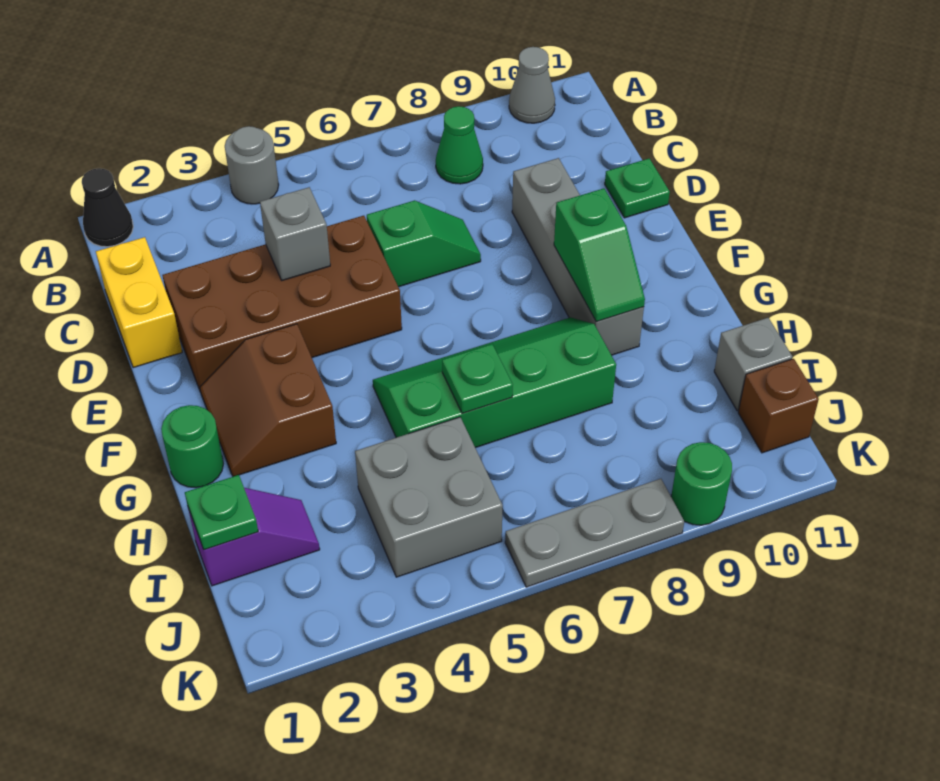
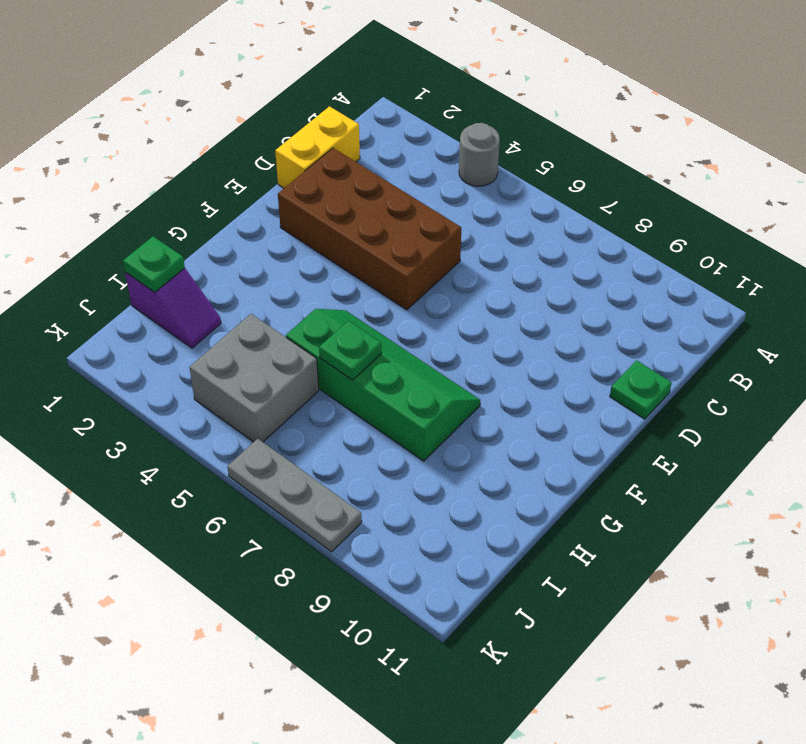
none -> black cone A1 level 1
none -> grey cone A10 level 1
none -> green cone B8 level 1

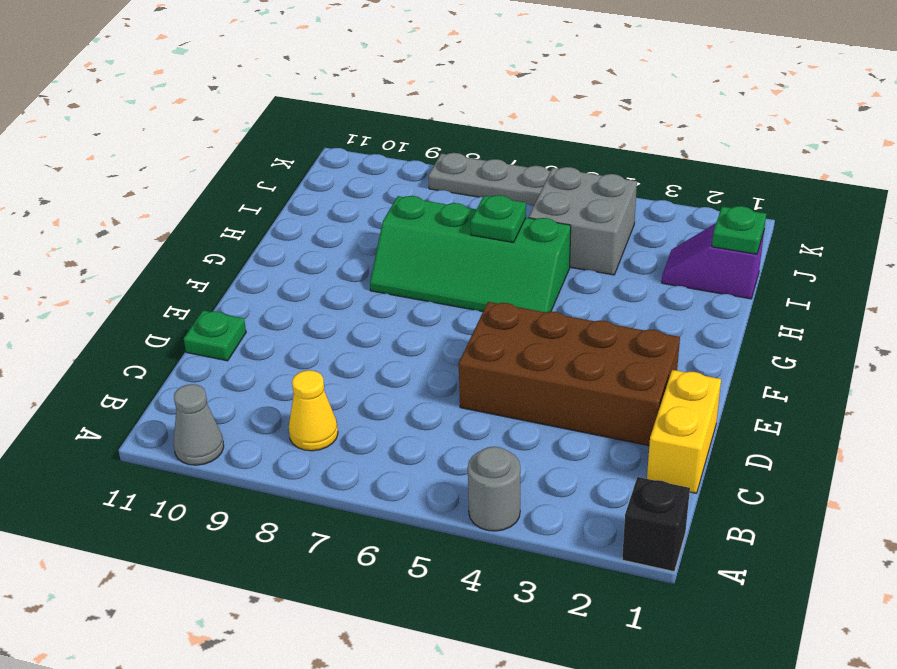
black brick A1 level 1 -> black cone A1 level 1
yellow cone B8 level 1 -> green cone B8 level 1
none -> green slope D6:D7 level 1 top 6
none -> grey brick D9:G9 level 1
none -> brown slope F2:G3 level 1 top 3

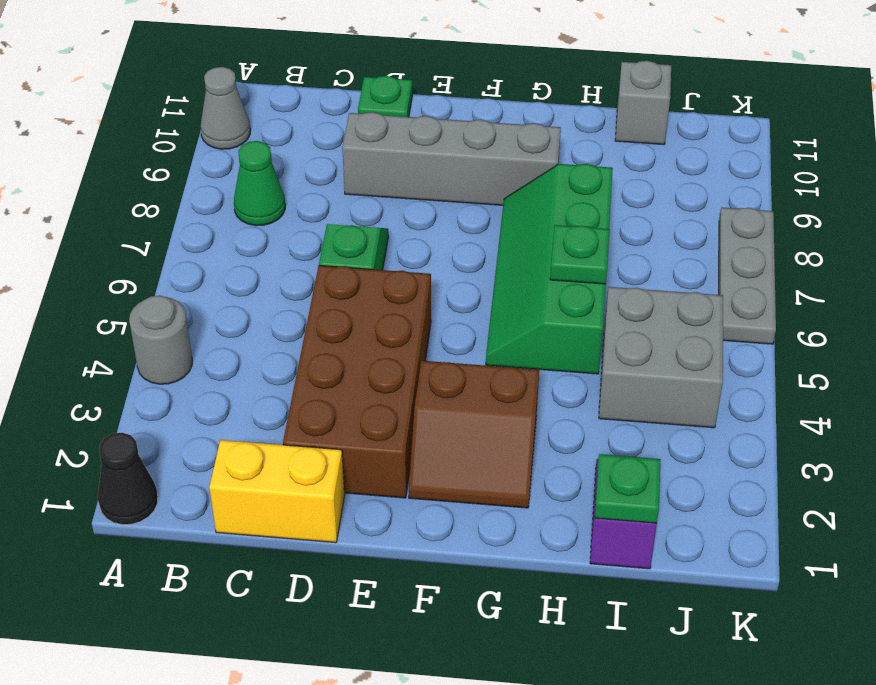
none -> green round brick G1 level 1
none -> brown brick J11 level 1
none -> green round brick K9 level 1

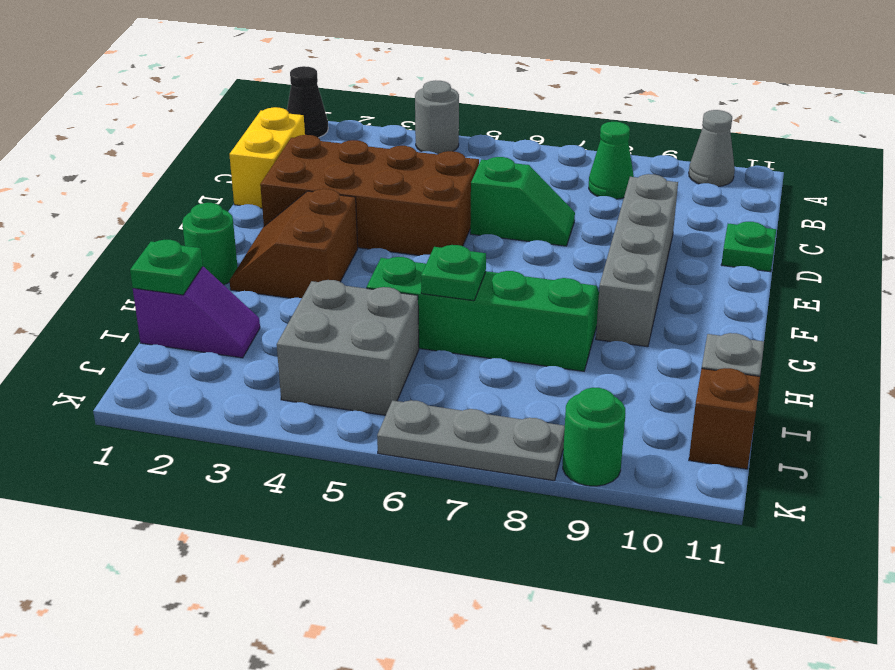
none -> grey brick D4 level 2
none -> green slope F9:G9 level 2 top F

